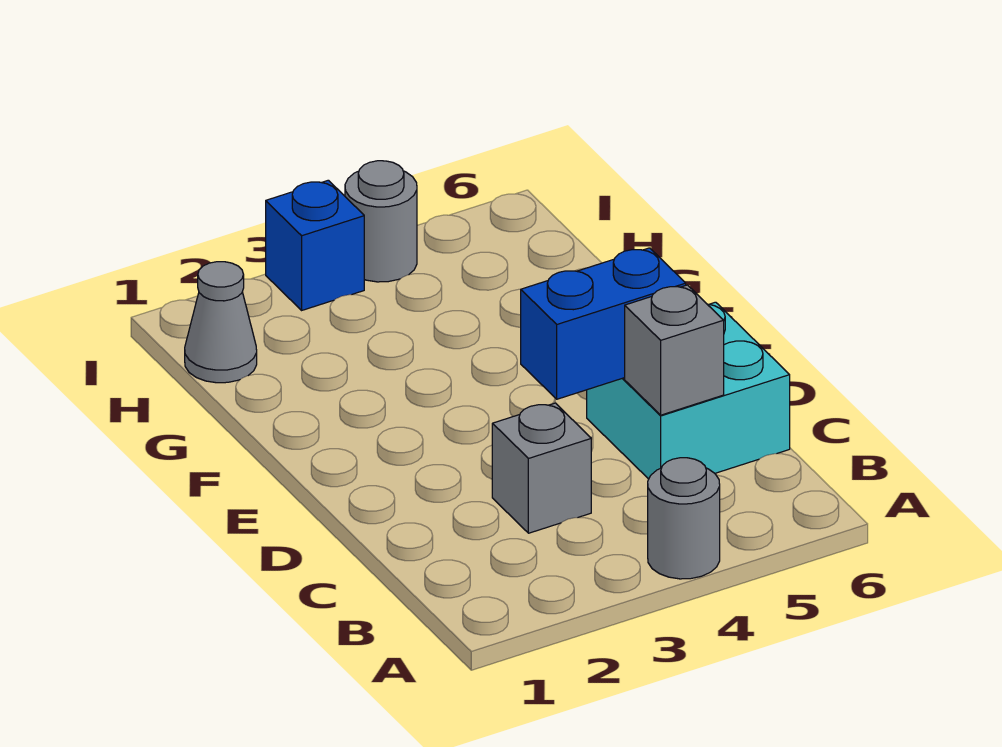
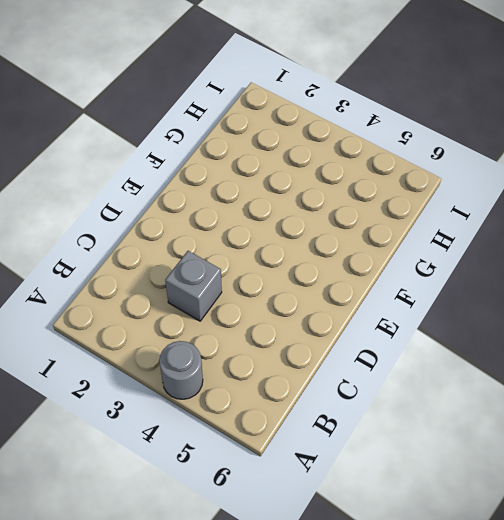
none -> cyan brick C5:D6 level 1
none -> grey cone H1 level 1

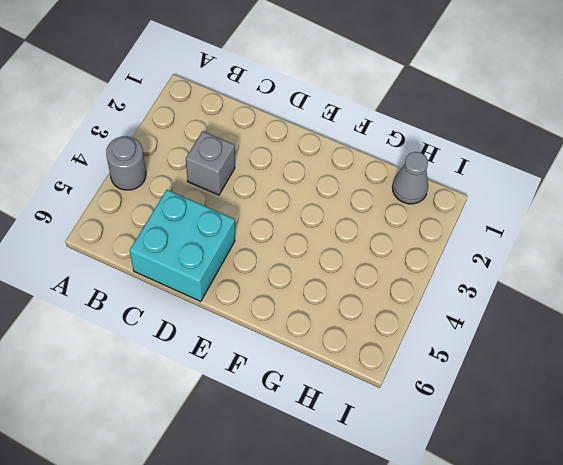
none -> blue brick I3 level 1
none -> grey round brick I4 level 1

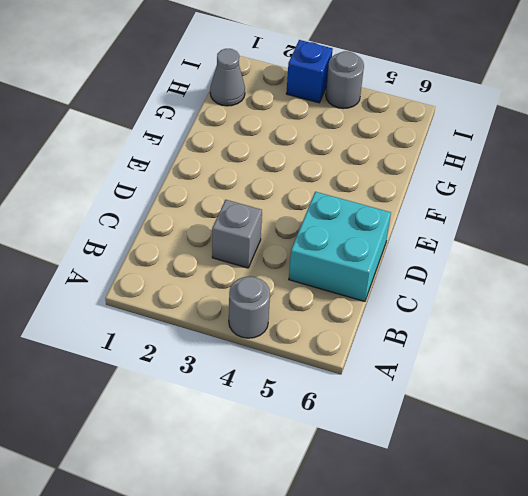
none -> grey brick C5 level 2
none -> blue brick D4:D5 level 2

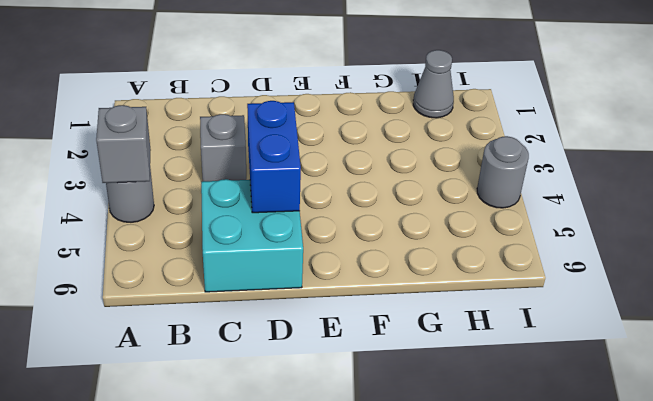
grey brick A4 level 2 -> grey brick C5 level 2
none -> blue brick I3 level 1

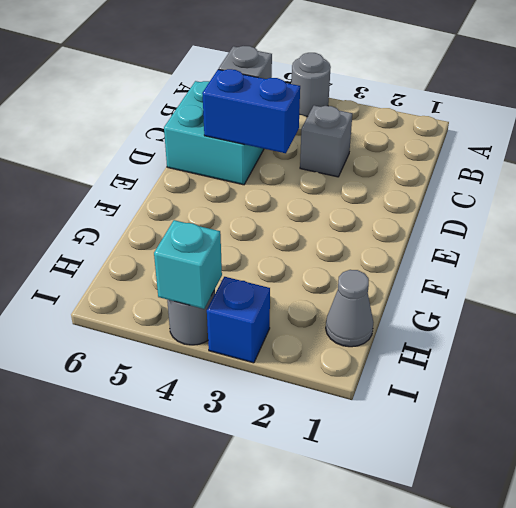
cyan brick I4 level 2 -> none

